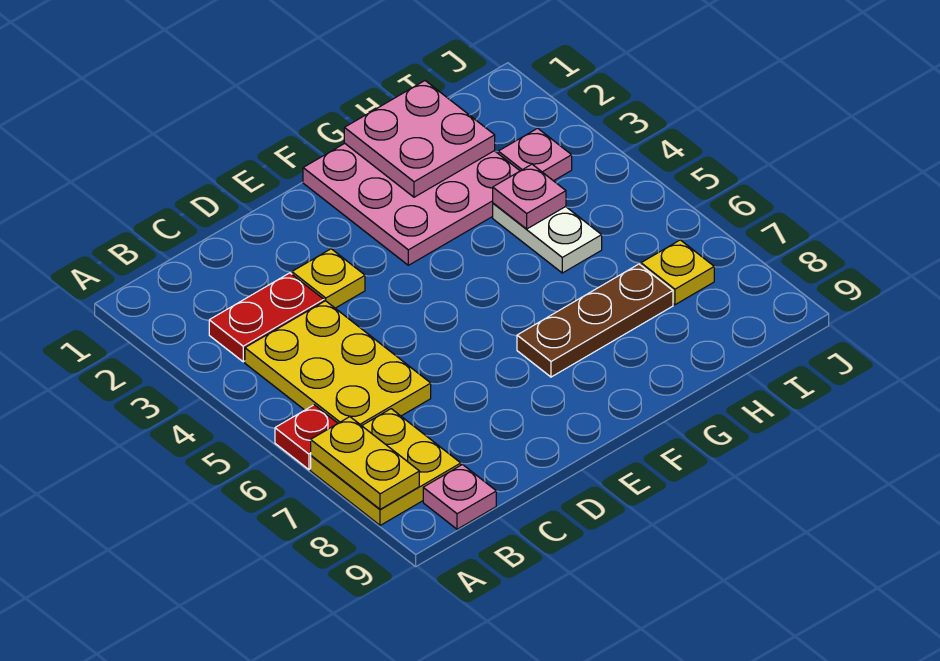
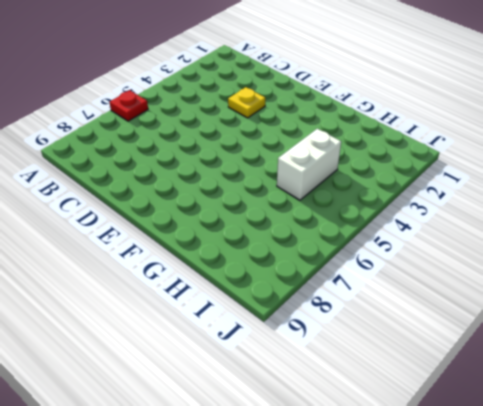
white brick H4:H5 level 1 -> white plate H4:H5 level 1
none -> yellow plate A7:B8 level 1
none -> red plate B3:C3 level 1
none -> yellow plate B4:C6 level 1

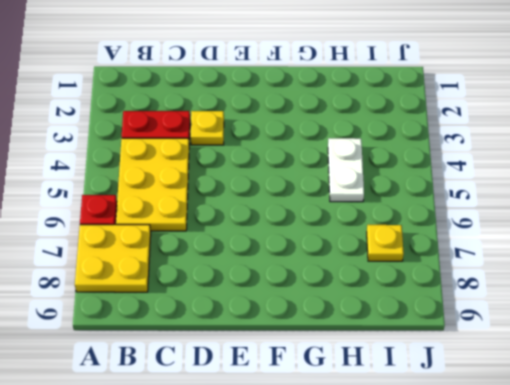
none -> pink plate B9 level 1
none -> pink plate F1:H3 level 1
none -> brown plate F7:H7 level 1

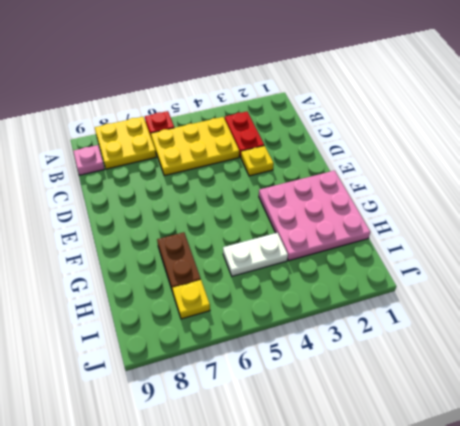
brown plate G7:H7 level 1 -> brown plate F7:H7 level 1
none -> pink plate I3 level 1
none -> yellow plate A7:A8 level 2
none -> pink plate G1:H2 level 2

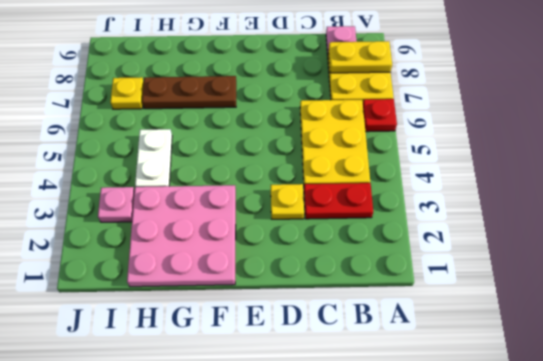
yellow plate A8:B8 level 2 -> yellow plate A7:A8 level 2
none -> pink plate G1:H2 level 2
none -> pink plate H4 level 2

